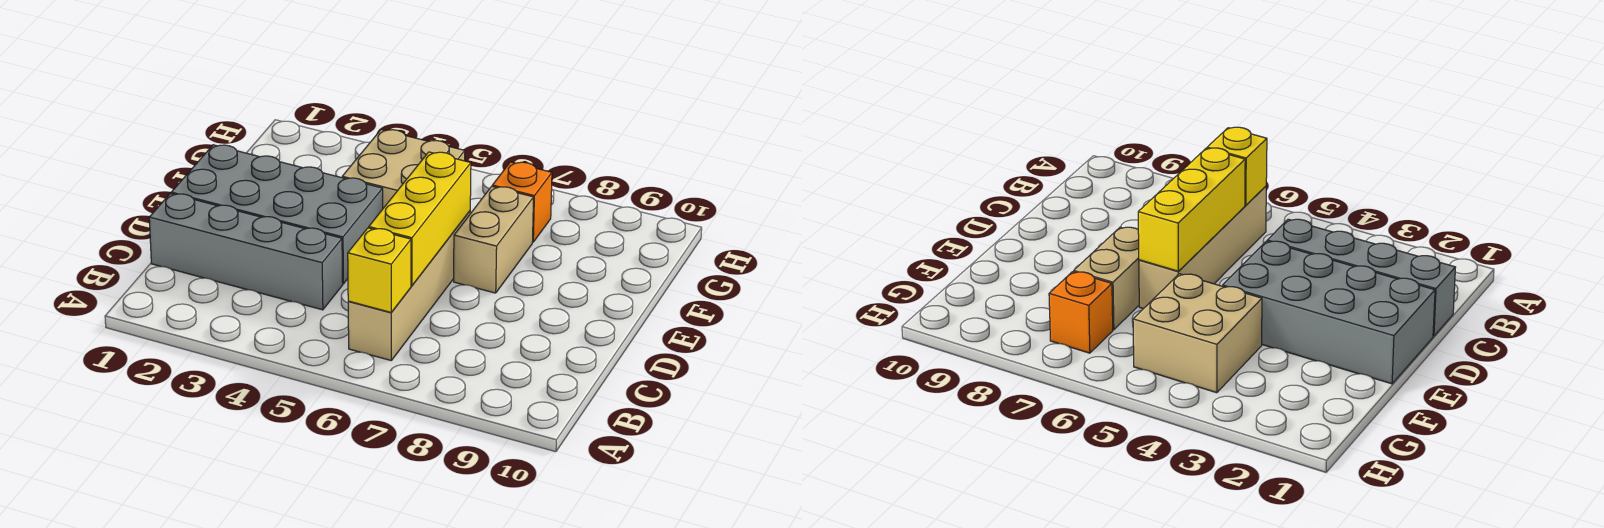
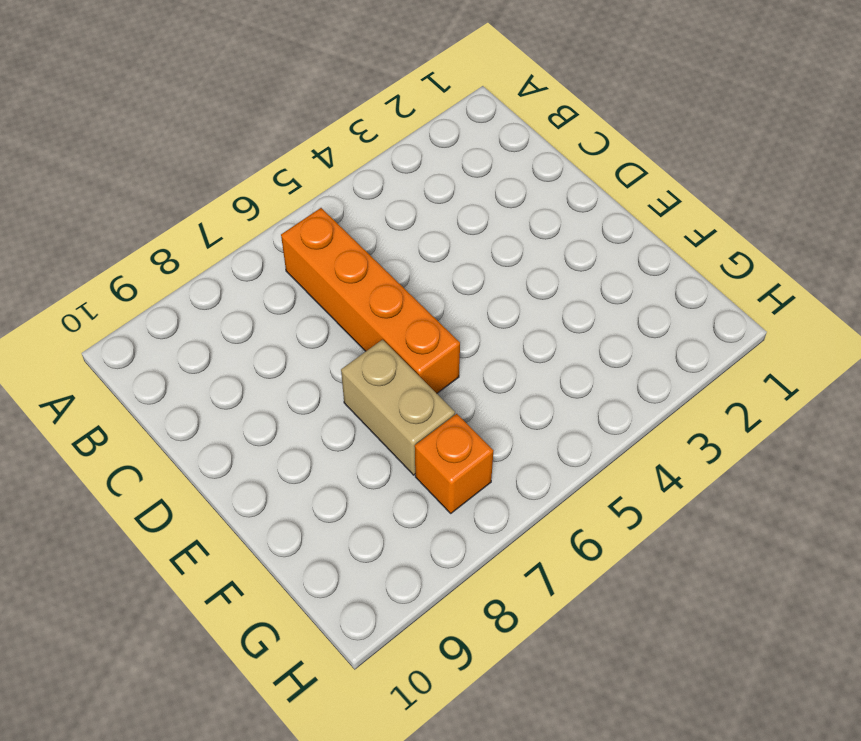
orange brick B6:E6 level 1 -> tan brick B6:E6 level 1
none -> grey brick C1:C4 level 1
none -> grey brick D1:E4 level 1

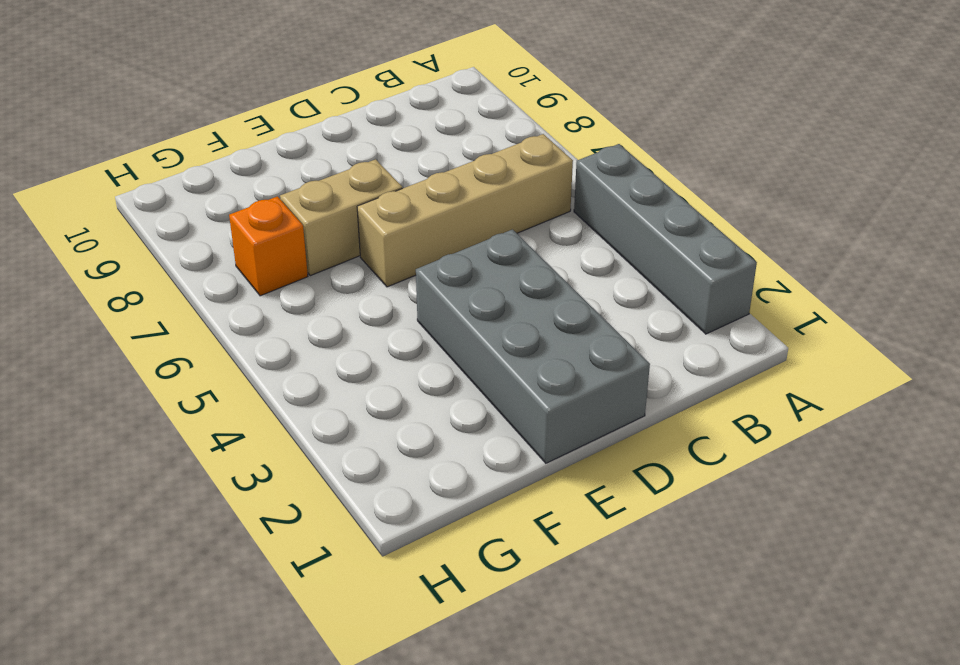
grey brick A2:A5 level 1 -> grey brick C1:C4 level 1
none -> tan brick F4:G5 level 1
none -> yellow brick B6 level 2

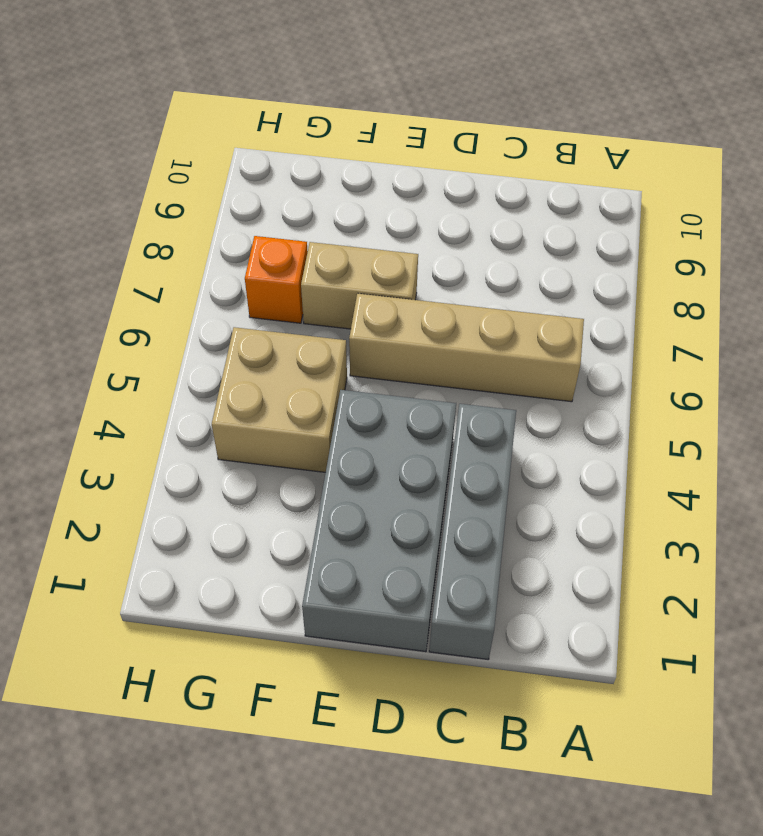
none -> yellow brick B6 level 2
none -> yellow brick C6:E6 level 2

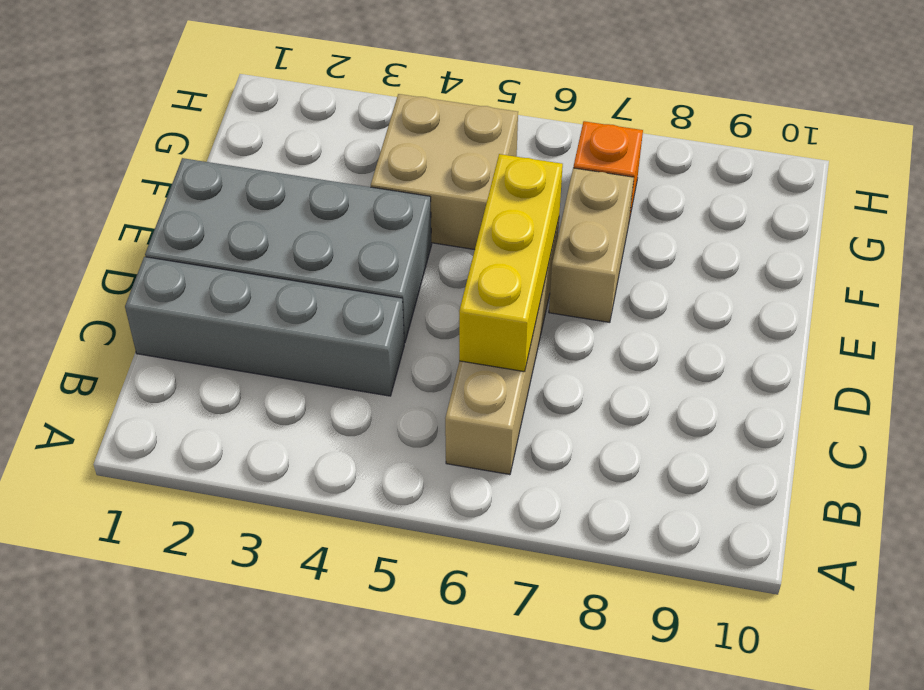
none -> yellow brick B6 level 2

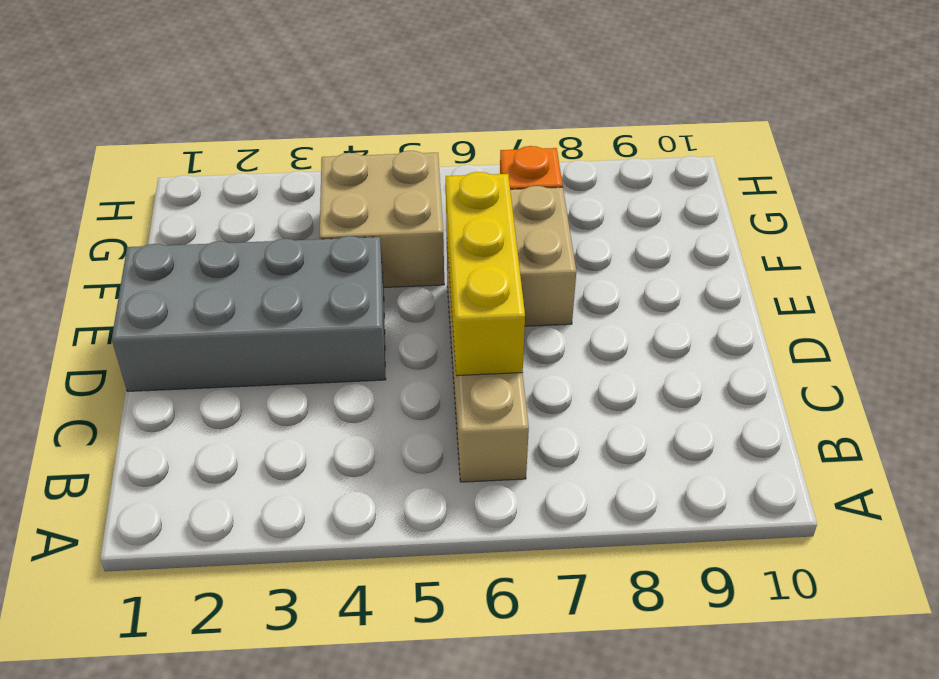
none -> grey brick C1:C4 level 1
none -> yellow brick B6 level 2

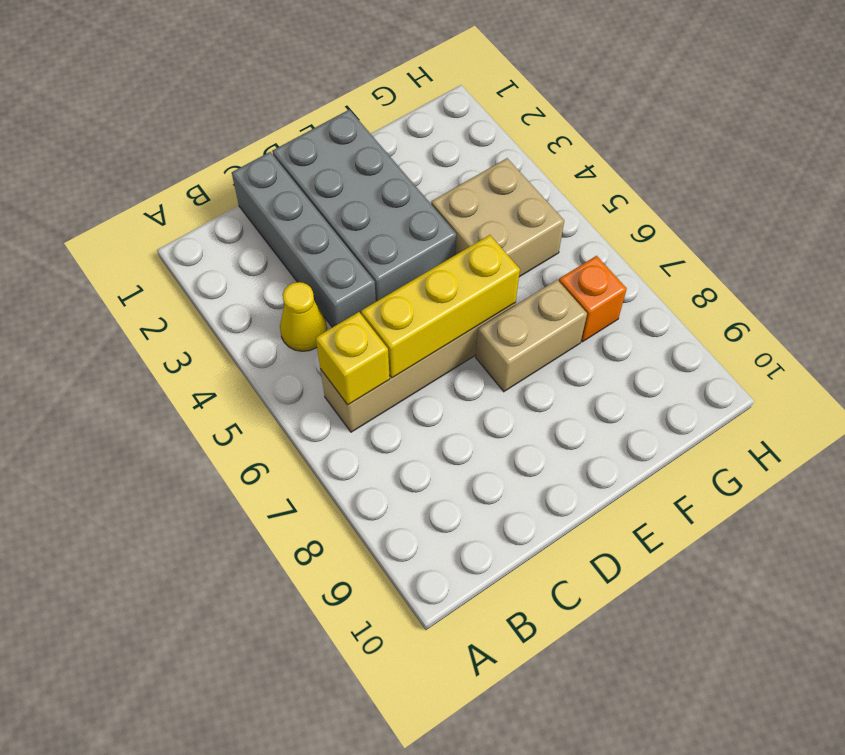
yellow cone B4 level 1 -> none

